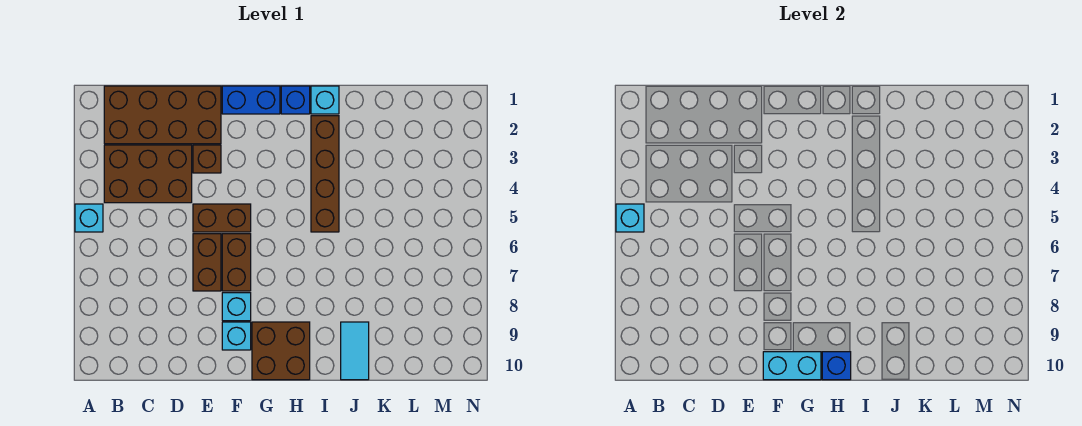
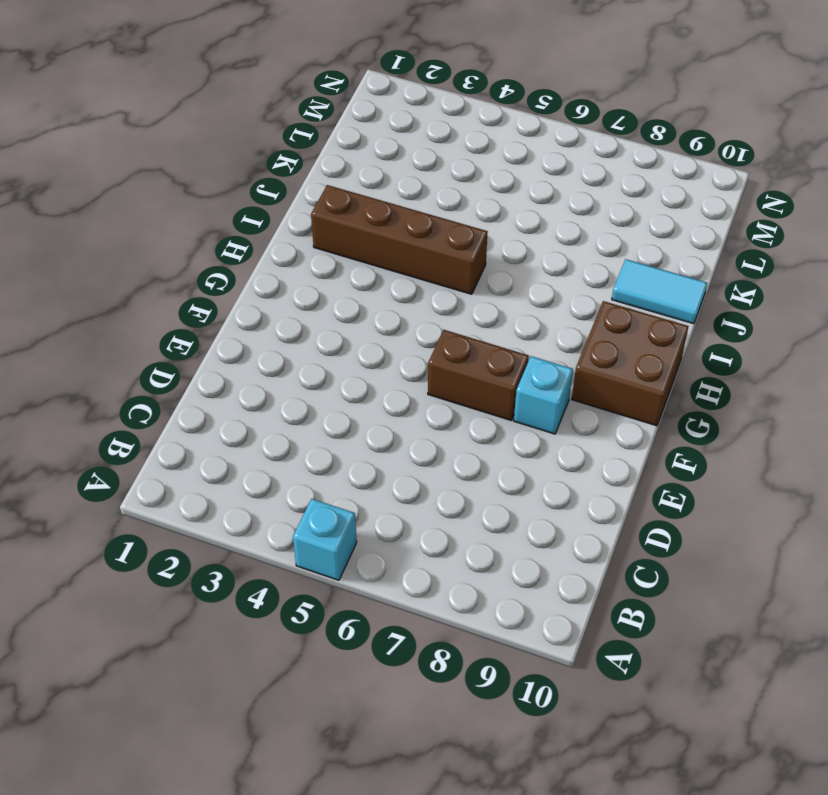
none -> brown brick B1:E2 level 1
none -> brown brick B3:D4 level 1
none -> brown brick E3 level 1

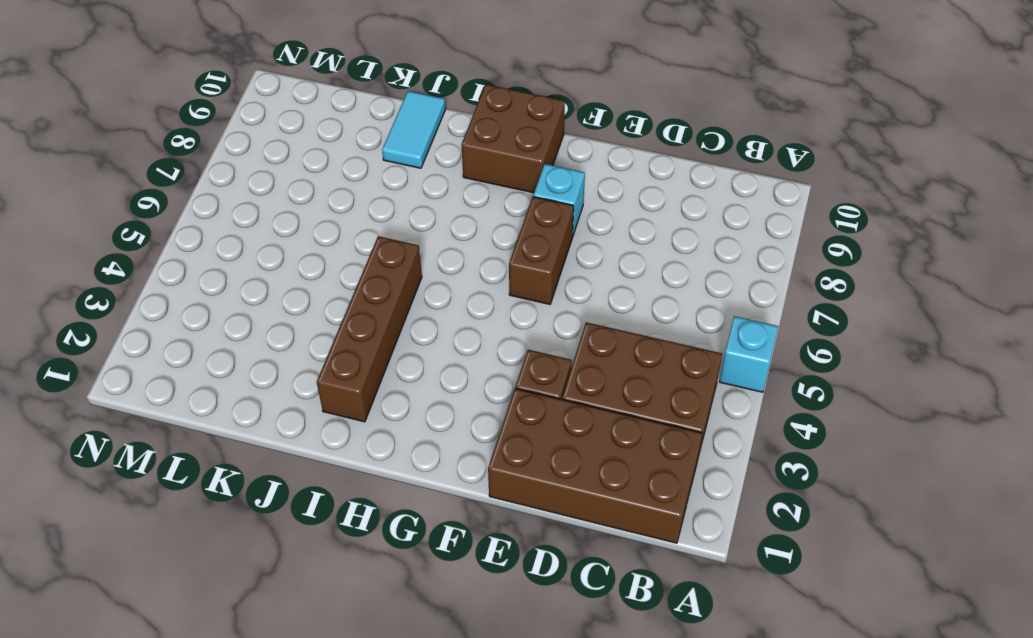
none -> brown brick E5:F5 level 1
none -> brown brick E6:E7 level 1
none -> blue brick F1:G1 level 1

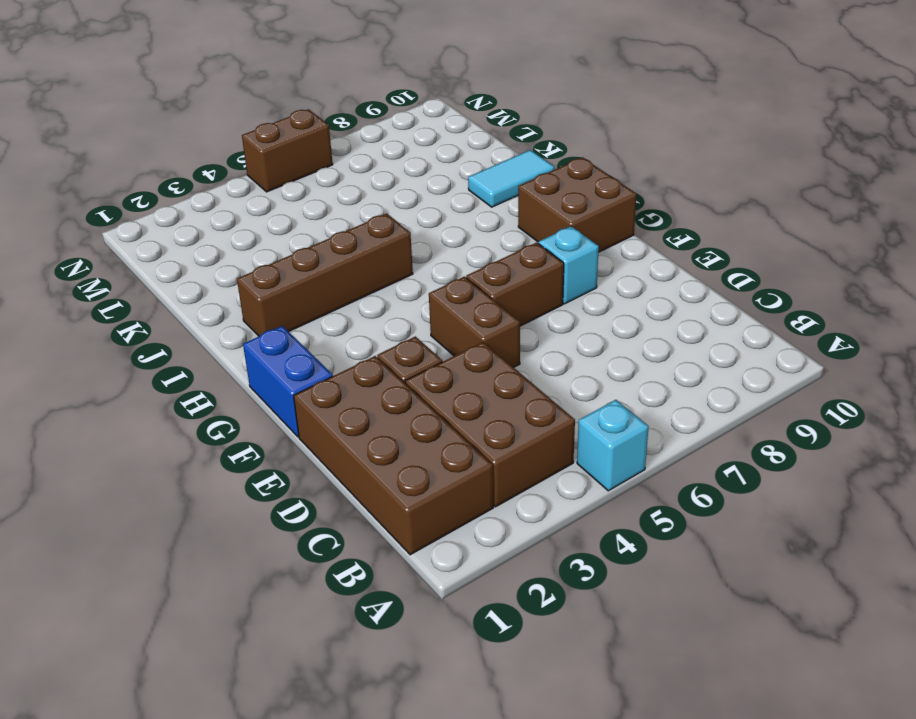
brown brick N5:N6 level 1 -> brown brick E6:E7 level 1
none -> cyan brick F9 level 1
none -> blue brick H1 level 1
none -> cyan brick I1 level 1

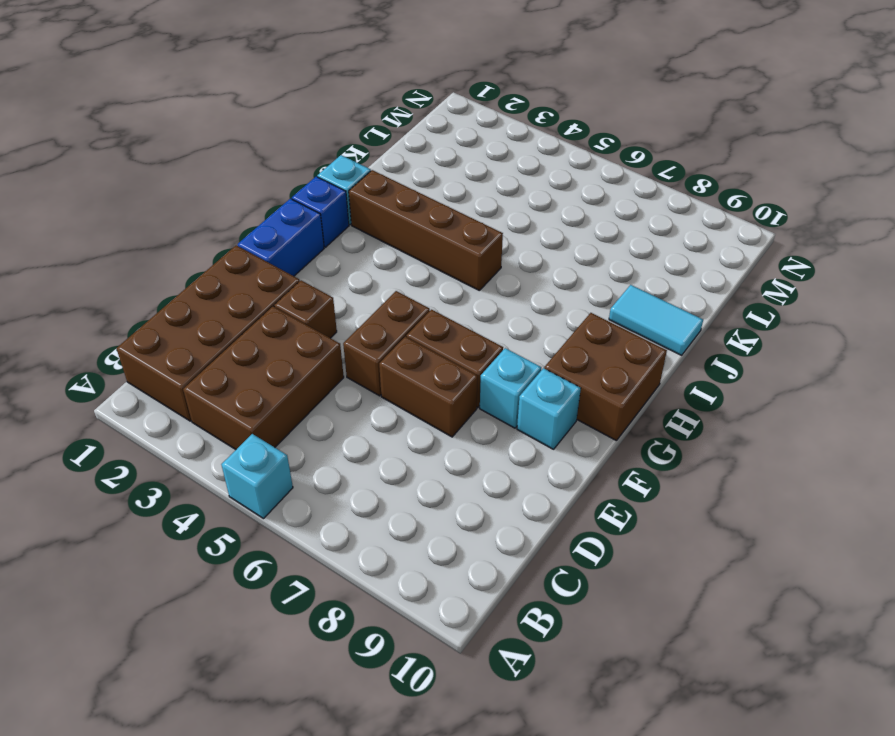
none -> cyan brick A5 level 2
none -> cyan brick F10:G10 level 2
none -> blue brick H10 level 2

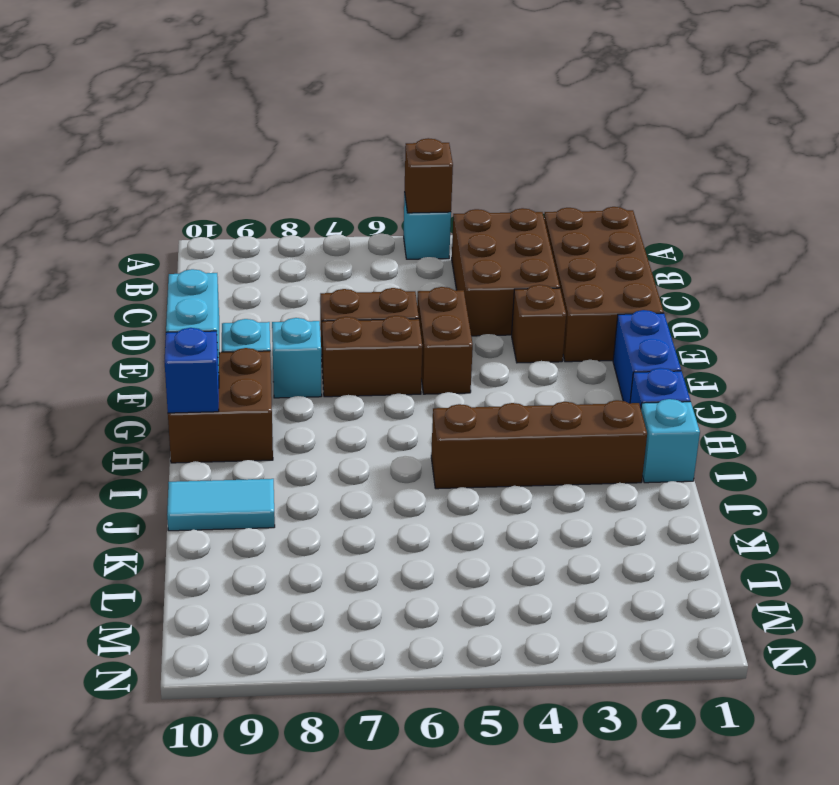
brown brick A5 level 2 -> cyan brick A5 level 2

